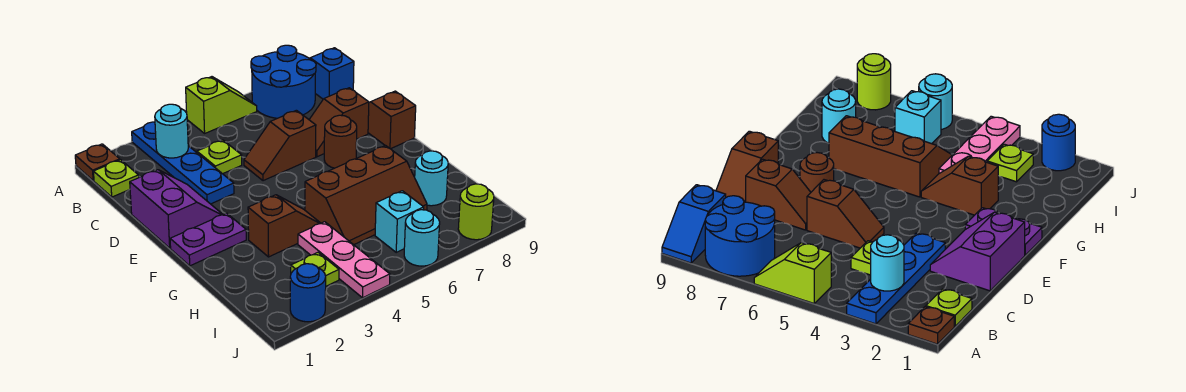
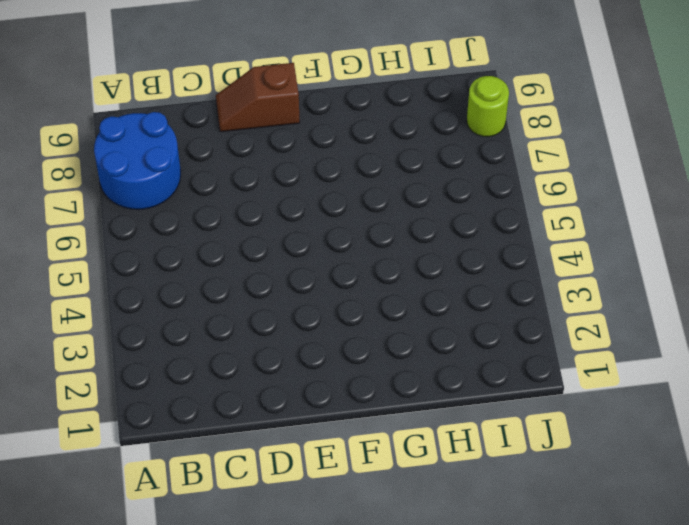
none -> brown plate A1 level 1
none -> blue plate A3:D3 level 1
none -> lime slope A5:A6 level 1 top 5

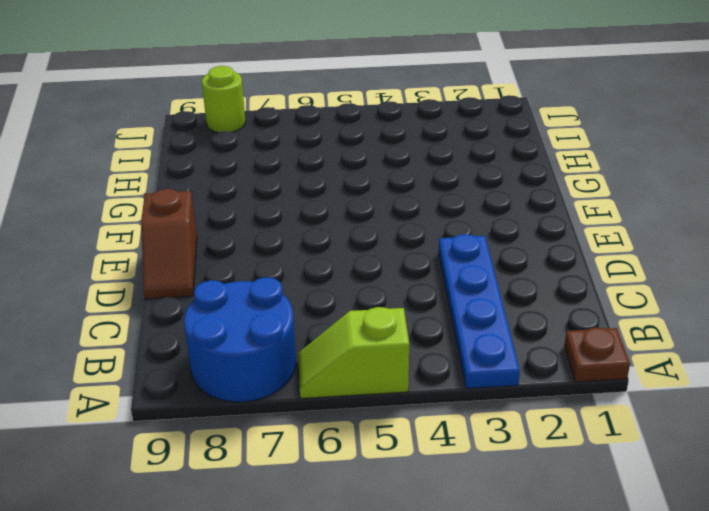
none -> blue slope A9:B9 level 1 top B
none -> lime plate B1 level 1
none -> lime plate C4 level 1

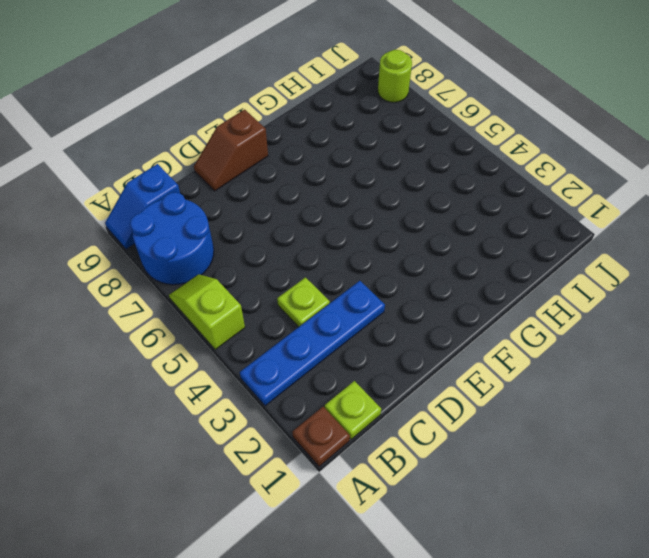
none -> purple slope D1:E2 level 1 top 1
none -> brown slope D5:D6 level 1 top 6
none -> brown slope D7:D8 level 1 top 8

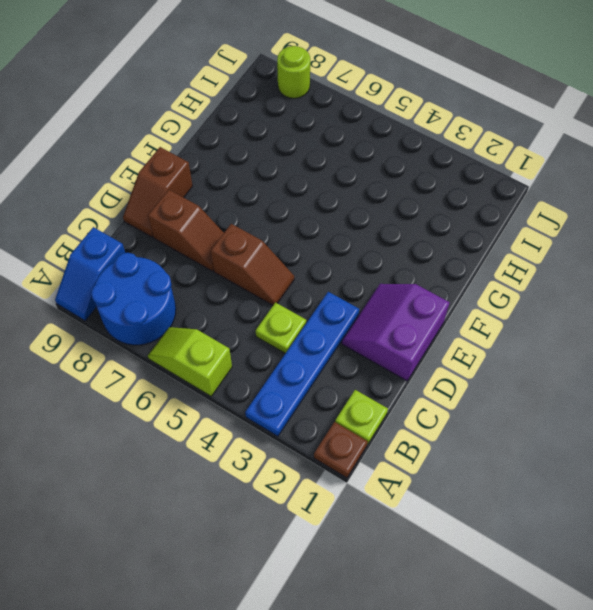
none -> brown round brick E7 level 1
none -> purple plate F1:F2 level 1
none -> brown slope G3:G4 level 1 top 3

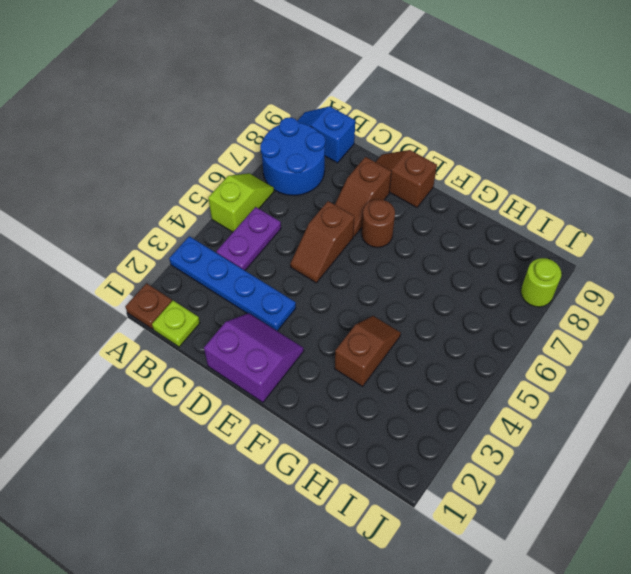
purple plate B4:B5 level 1 -> purple plate F1:F2 level 1
none -> lime plate C4 level 1
none -> brown slope G5:H7 level 1 top G
none -> pink plate H4:J4 level 1

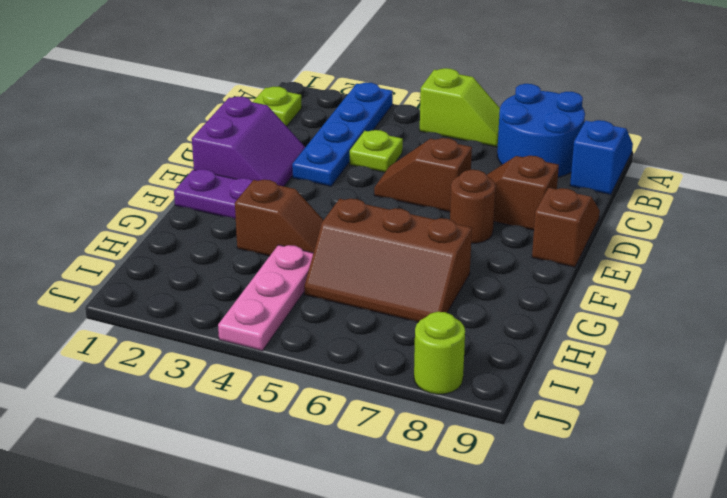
none -> brown plate A1 level 1
none -> cyan round brick H8 level 1
none -> lime plate I3 level 1

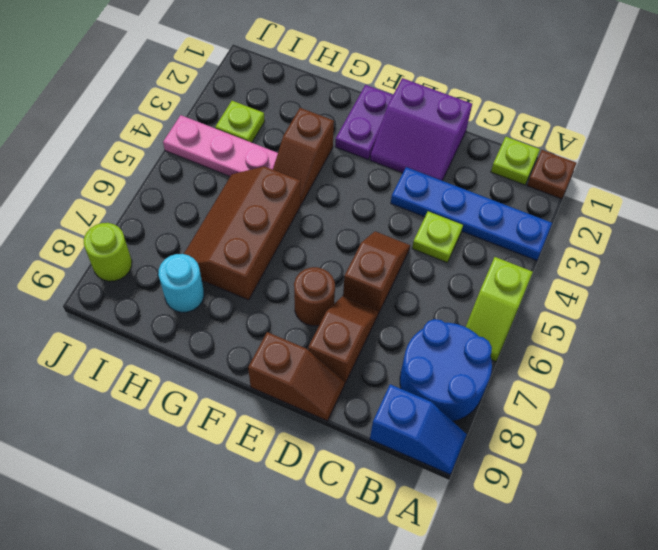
none -> cyan brick I6 level 1
none -> blue round brick J2 level 1
none -> cyan round brick J6 level 1

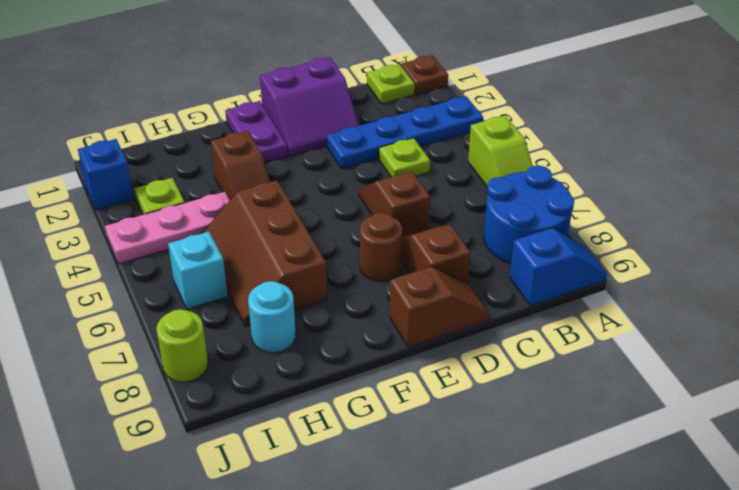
blue brick J2 level 1 -> blue round brick J2 level 1
none -> cyan round brick J6 level 1
none -> cyan round brick B3 level 2

